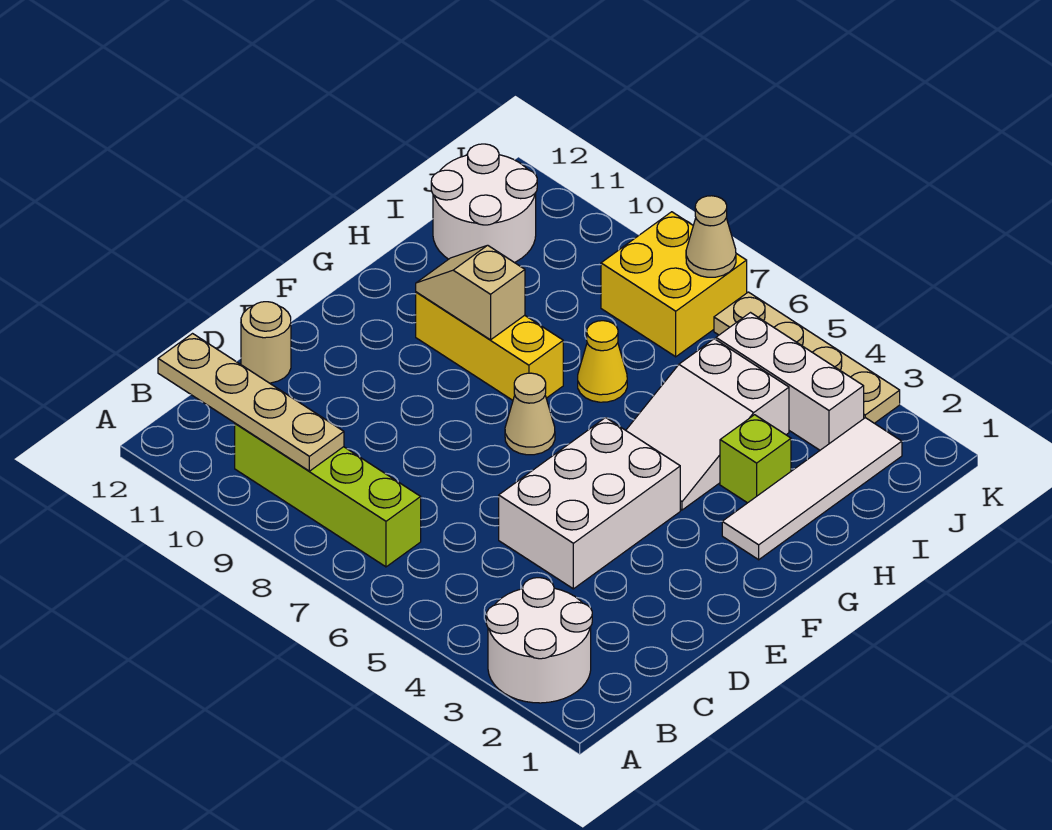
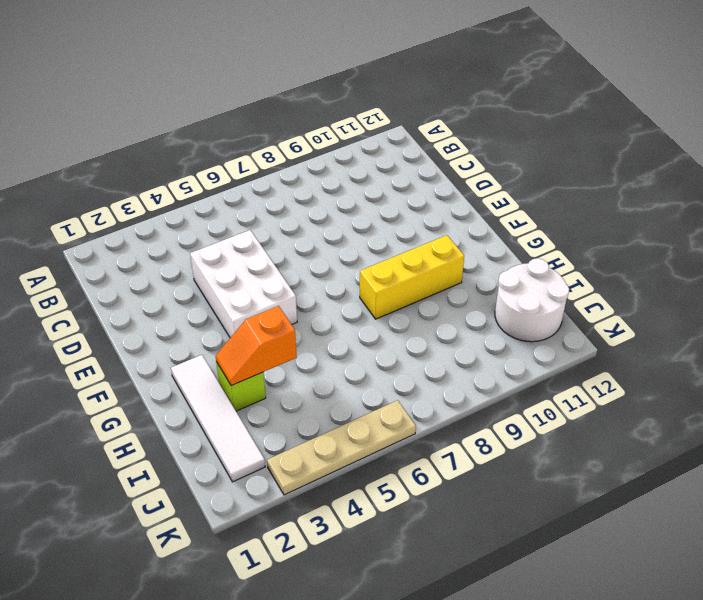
orange slope H3:H4 level 2 top 4 -> none
none -> white round brick A2:B3 level 1
none -> lime brick B7:B10 level 1
none -> tan round brick D12 level 1

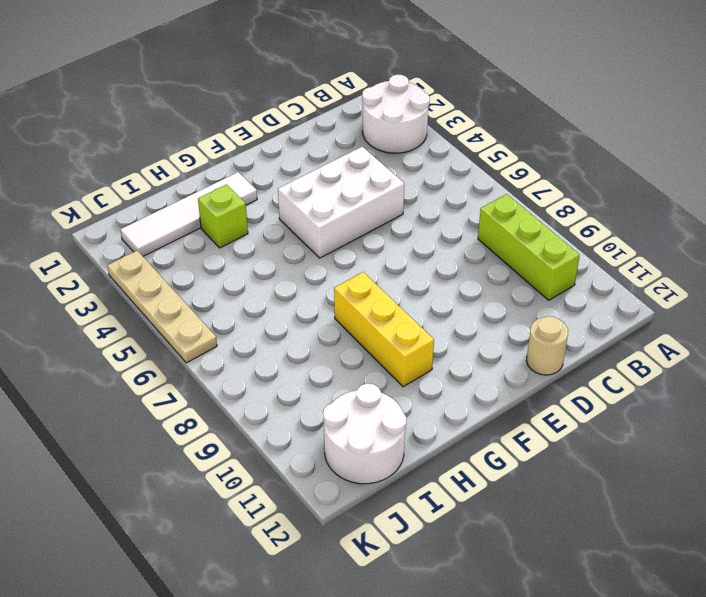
lime brick B8:B10 level 1 -> lime brick B7:B10 level 1
none -> tan cone F7 level 1
none -> white slope G4:I5 level 1 top I
none -> yellow cone H7 level 1

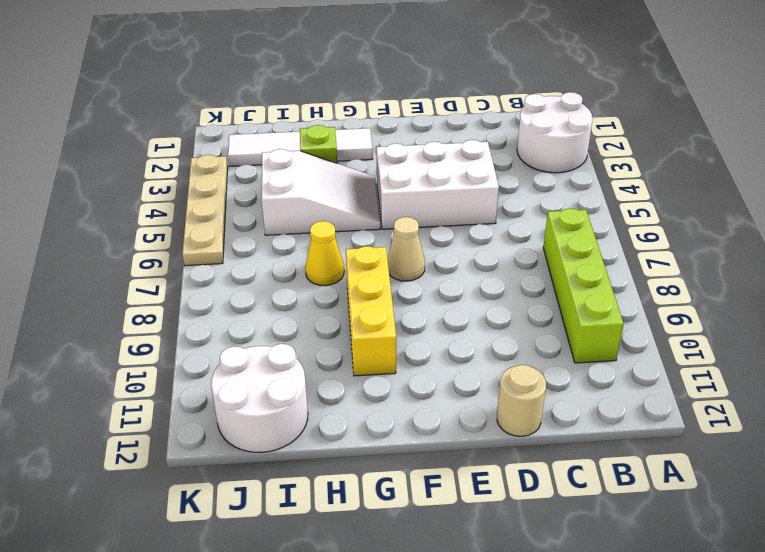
none -> white brick J3:J5 level 1
none -> yellow brick J7:K8 level 1
none -> tan plate B9:B12 level 2

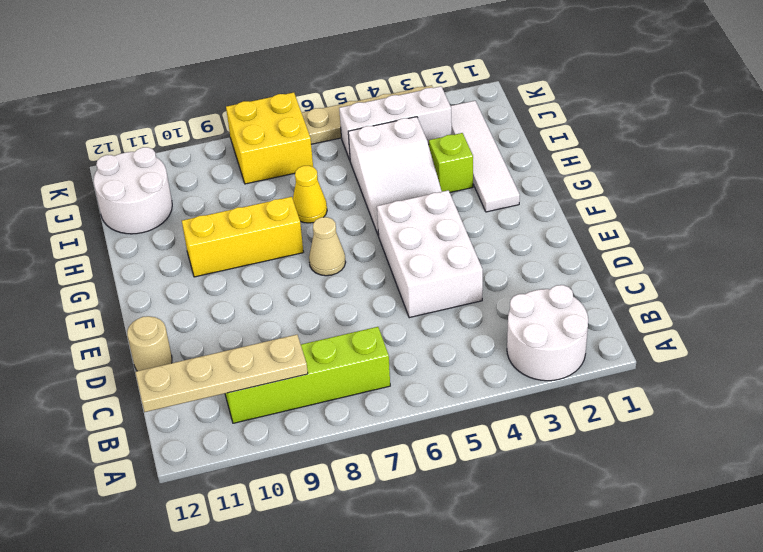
none -> tan slope G9:G10 level 2 top 9
none -> tan cone K7 level 2

